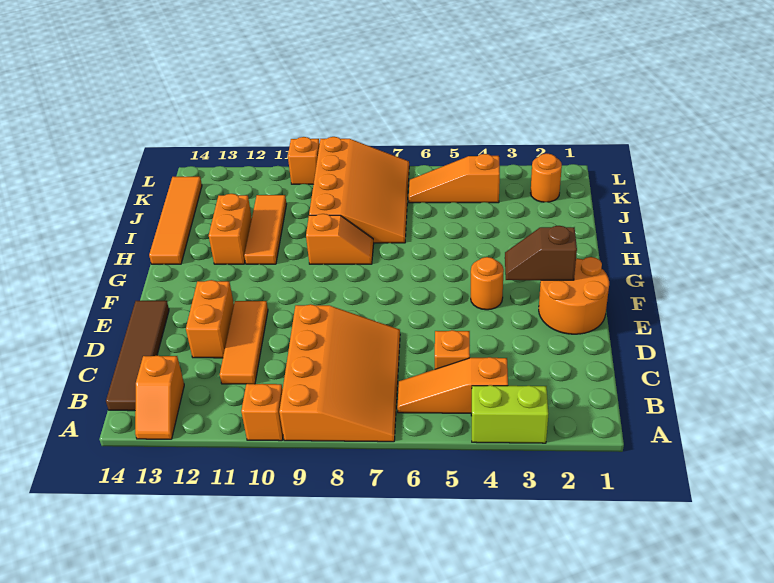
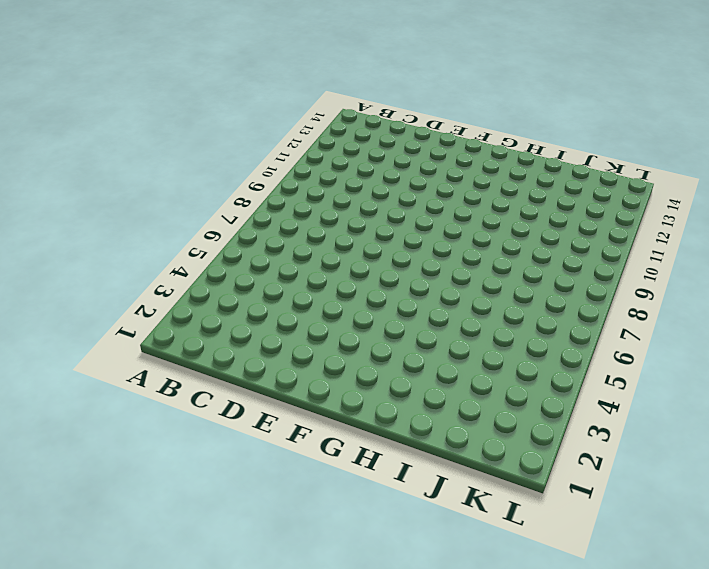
none -> lime brick A3:A4 level 1
none -> orange slope A7:D9 level 1 top 9
none -> orange brick A10 level 1

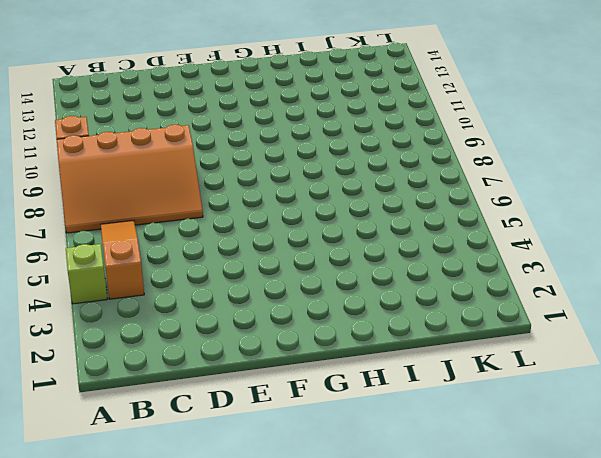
lime brick A4 level 1 -> lime brick A3:A4 level 1
none -> orange slope A13:B13 level 1 top B
none -> brown tile B14:E14 level 1
none -> orange brick C5 level 1

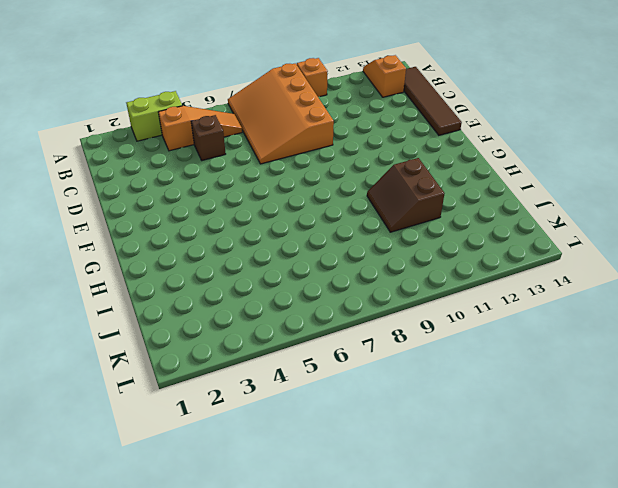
brown brick C5 level 1 -> orange brick C5 level 1
brown slope H10:I11 level 1 top 11 -> orange tile H11:J11 level 1
none -> orange tile C11:E11 level 1
none -> orange brick D12:E12 level 1
none -> orange round brick E1:F2 level 1

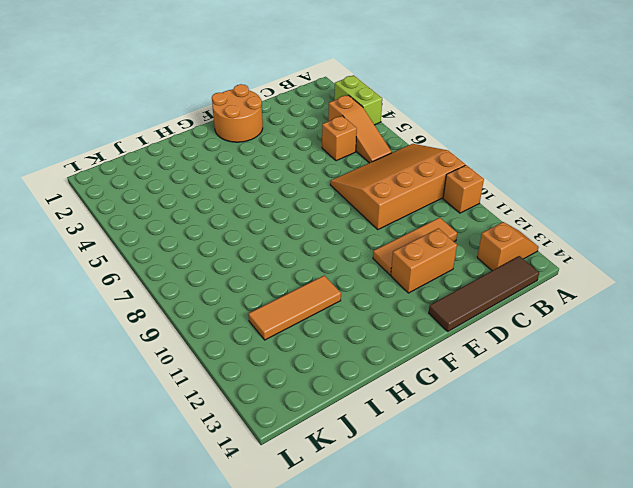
none -> orange round brick F4 level 1
none -> orange slope H8:H9 level 1 top 9
none -> orange brick H12:I12 level 1

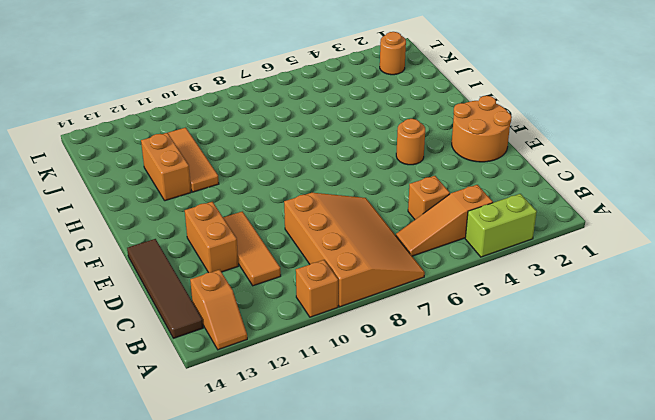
none -> orange slope H8:H9 level 1 top 9
none -> orange tile H14:K14 level 1
none -> orange slope I7:L9 level 1 top 9

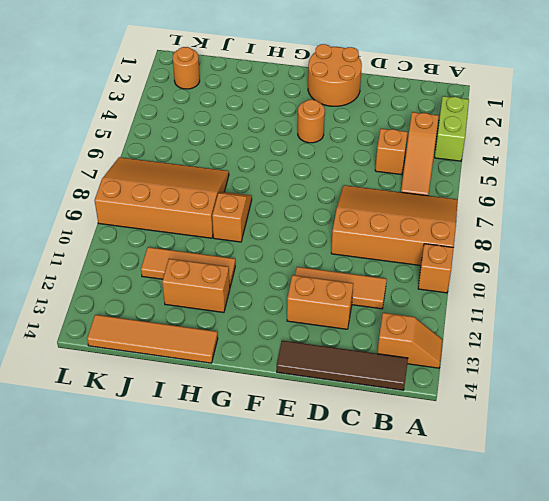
none -> orange slope K4:K6 level 1 top 4
none -> orange brick L10 level 1
none -> brown slope F2:F3 level 2 top 2

